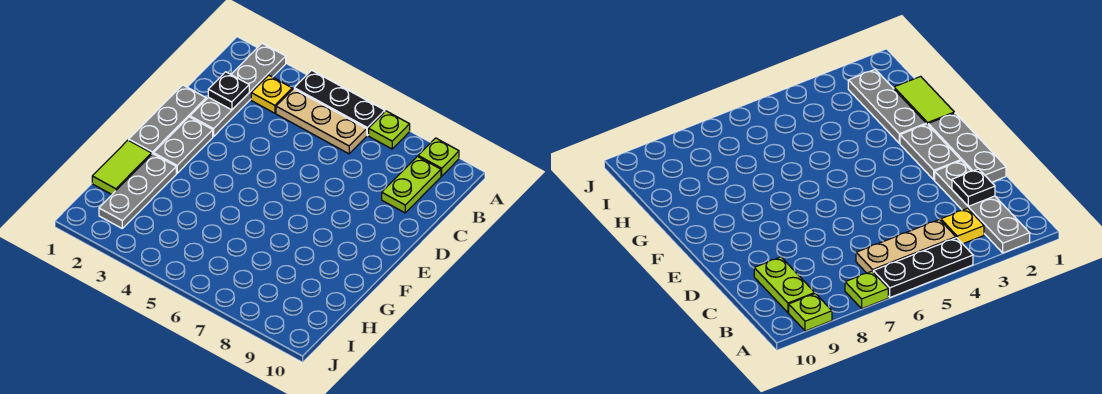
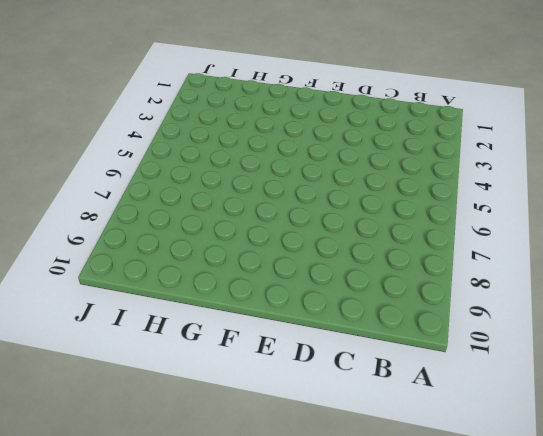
none -> grey plate A2:D2 level 1
none -> black plate A4:A6 level 1
none -> lime plate A7 level 1

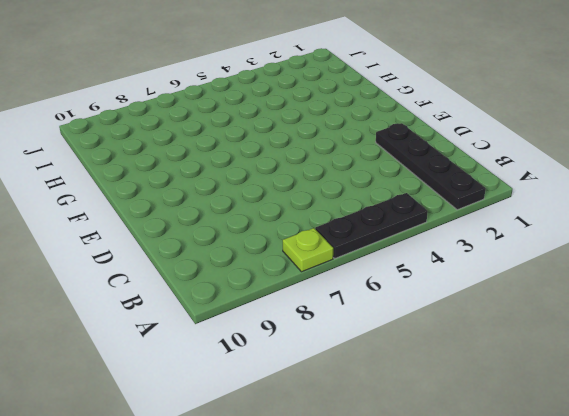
black plate A2:D2 level 1 -> grey plate A2:D2 level 1
none -> lime plate A9 level 1
none -> yellow plate B3 level 1
none -> tan plate B4:B6 level 1

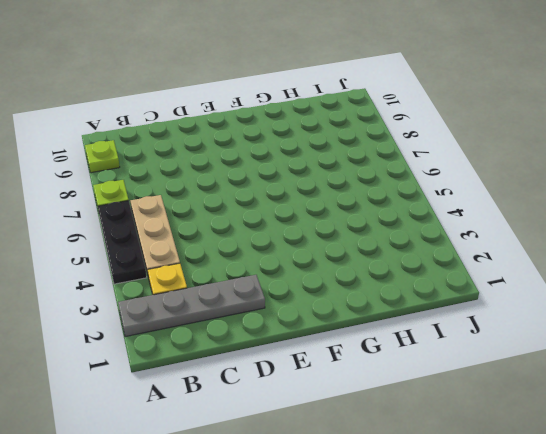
none -> lime plate B9:C9 level 1
none -> grey plate D1:F1 level 1
none -> grey plate E2:F2 level 1

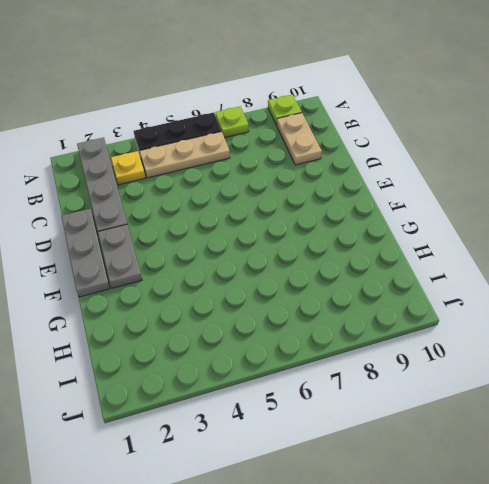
tan plate B9:C9 level 1 -> lime plate B9:C9 level 1
none -> lime tile G1:H1 level 1
none -> grey plate G2:I2 level 1
none -> black plate C2 level 2

